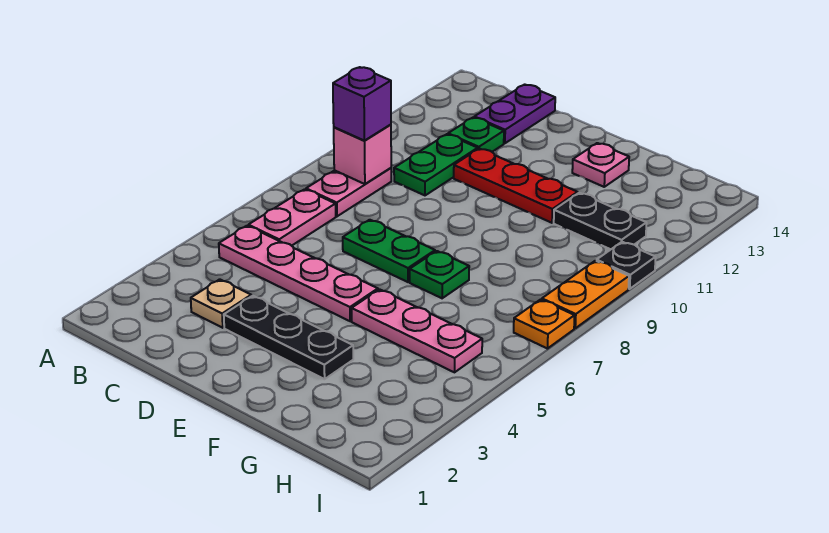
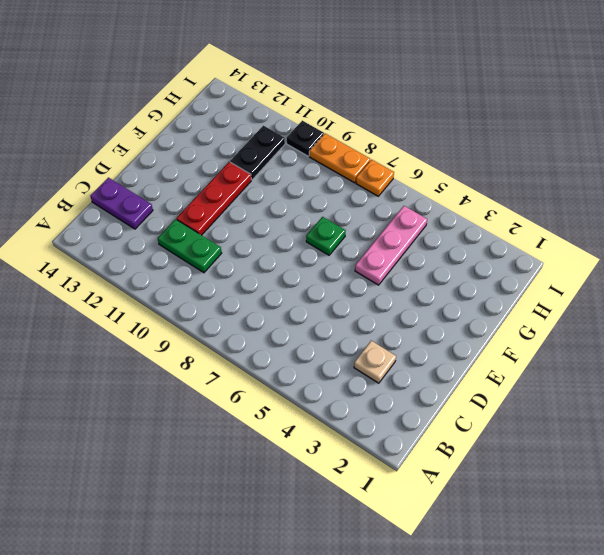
none -> pink plate B5:E5 level 1
none -> pink plate B6:B7 level 1
none -> pink plate B8:B9 level 1

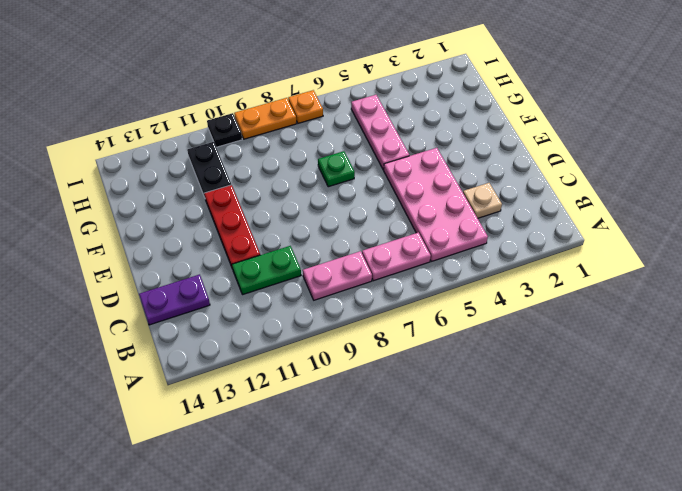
pink plate B4:E5 level 1 -> pink plate B5:E5 level 1
none -> green plate C12 level 1
none -> black plate D3:F3 level 1
none -> green plate D7:E7 level 1

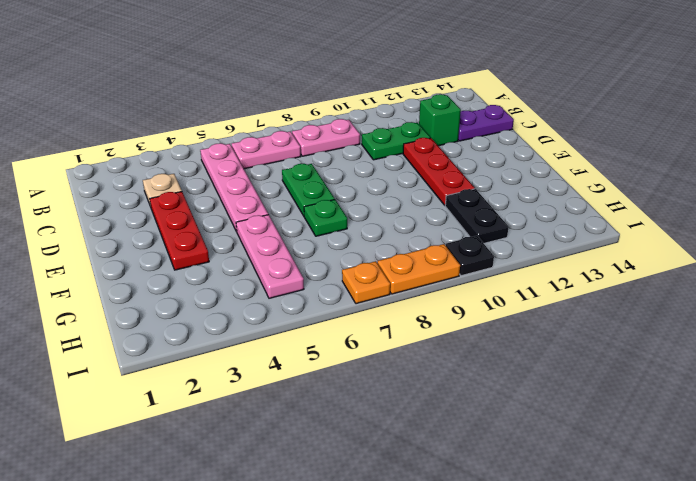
green brick C12 level 1 -> green plate C12 level 1
red plate D3:F3 level 1 -> black plate D3:F3 level 1
none -> pink plate F13 level 1
none -> pink brick B9 level 2
none -> purple brick B9 level 3

